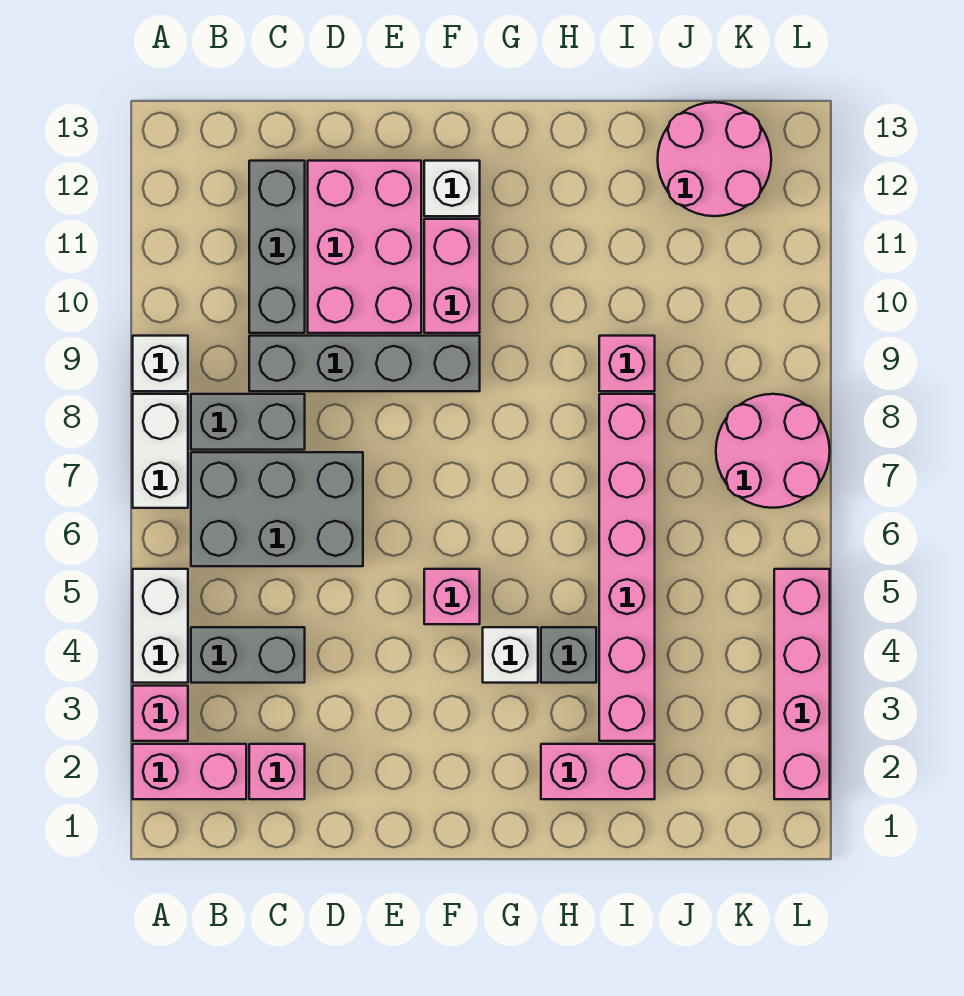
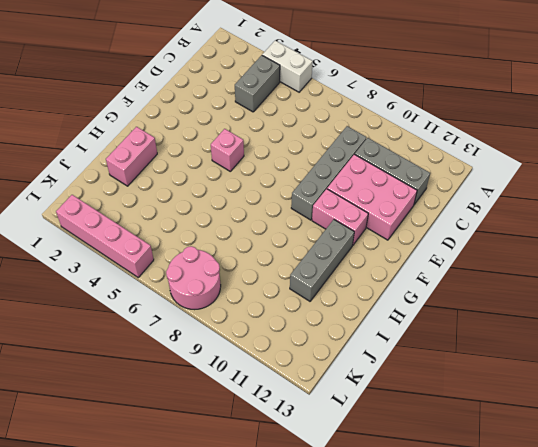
grey brick G11:I11 level 1 -> none
none -> pink brick A2:B2 level 1
none -> pink brick A3 level 1
none -> white brick A7:A8 level 1

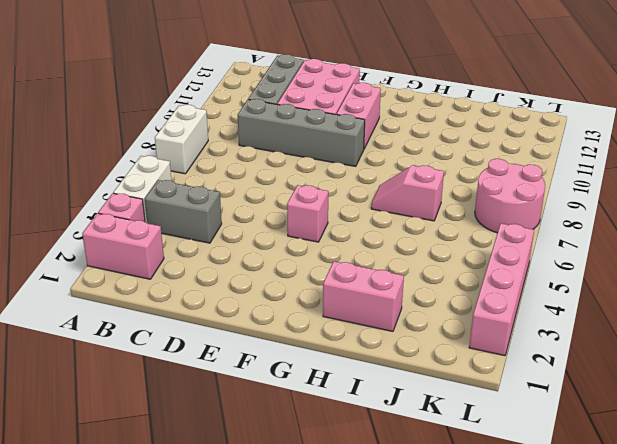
pink slope H7:I7 level 1 top I -> pink brick I3:I8 level 1
none -> white brick A9 level 1
none -> grey brick B6:D7 level 1
none -> grey brick B8:C8 level 1

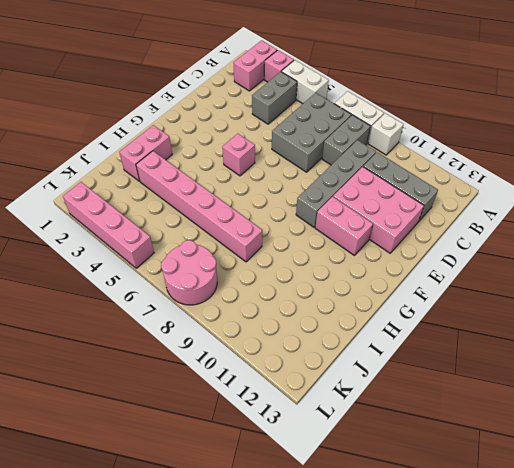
none -> pink brick C2 level 1
none -> white brick F12 level 1
none -> white brick G4 level 1

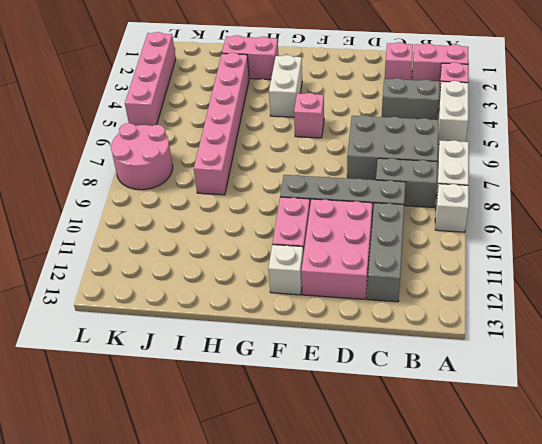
white brick G3:G4 level 1 -> white brick G4 level 1
none -> grey brick H4 level 1
none -> pink brick I9 level 1
none -> pink round brick J12:K13 level 1

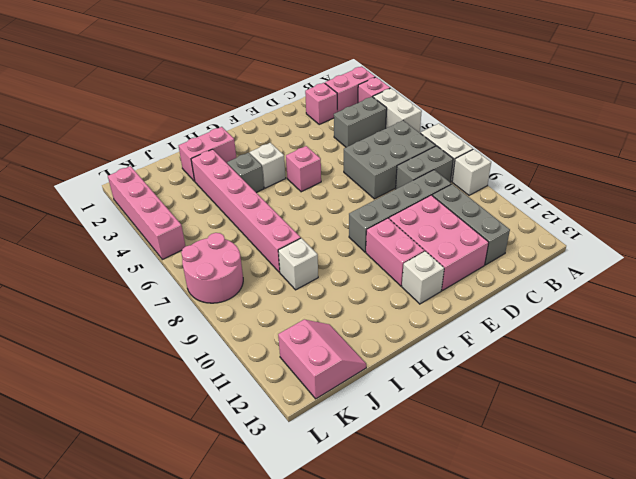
white brick I9 level 1 -> pink brick I9 level 1
pink slope J12:K13 level 1 top K -> pink round brick J12:K13 level 1

